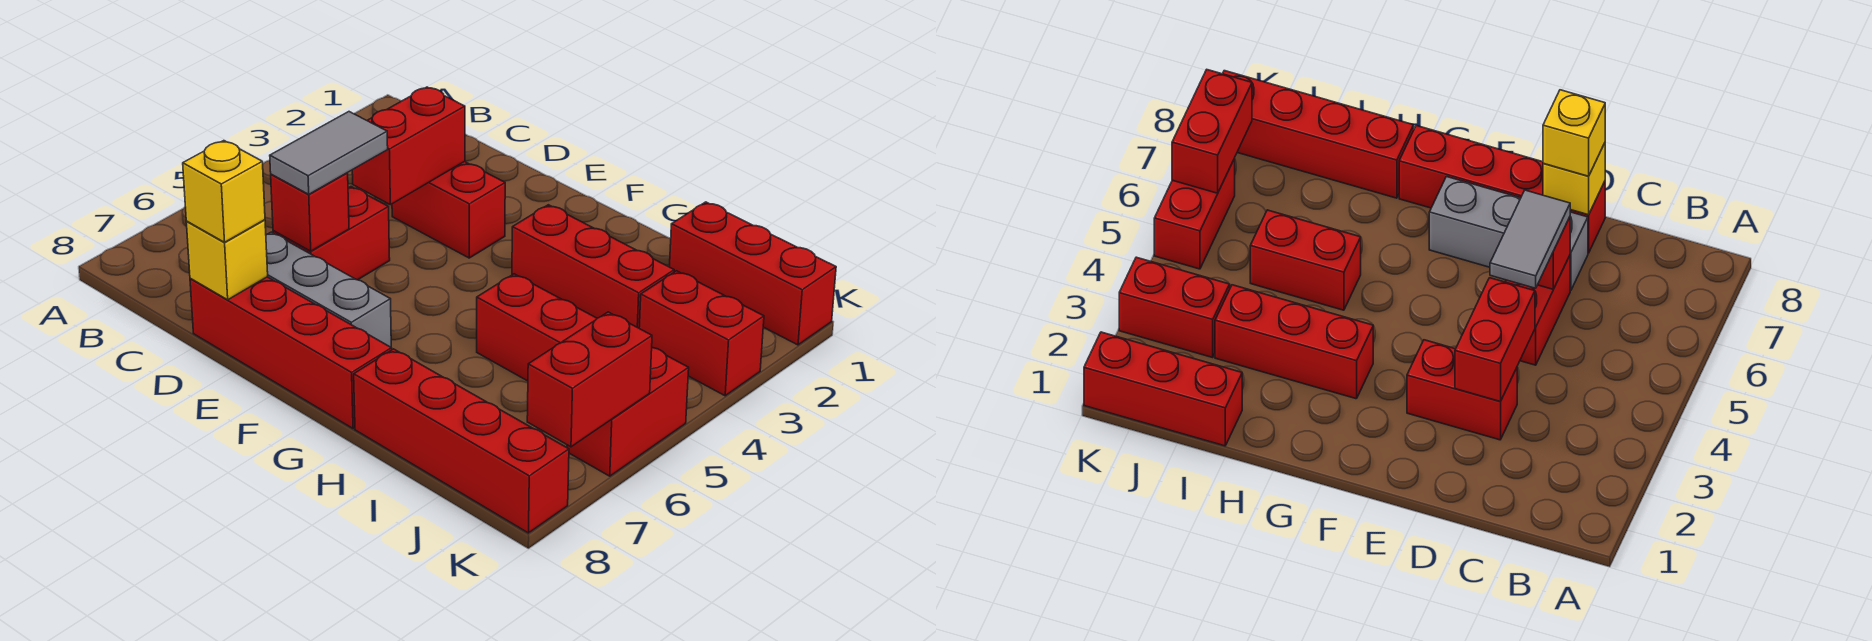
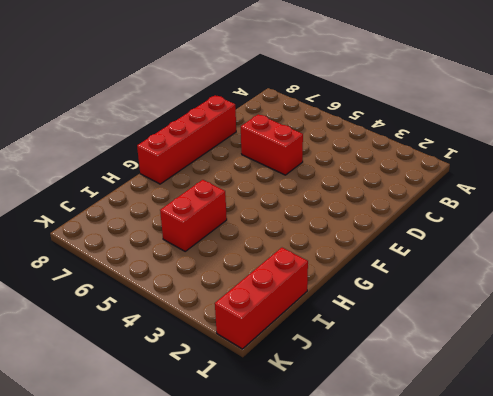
none -> red brick D3:E3 level 1
none -> grey brick D7:F7 level 1
none -> red brick G3:I3 level 1

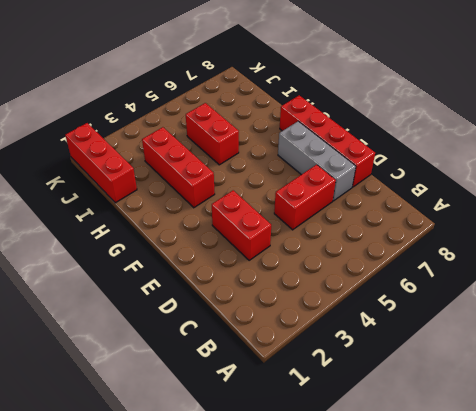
none -> red brick H8:K8 level 1
none -> red brick J3:K3 level 1
none -> red brick K5:K6 level 1

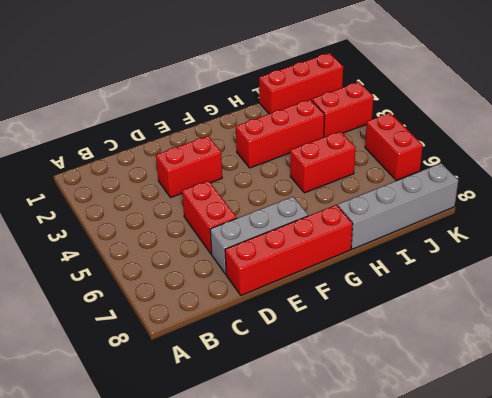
grey brick H8:K8 level 1 -> red brick H8:K8 level 1
none -> red brick D3:D4 level 2
none -> red brick D6 level 2
none -> yellow brick D8 level 2

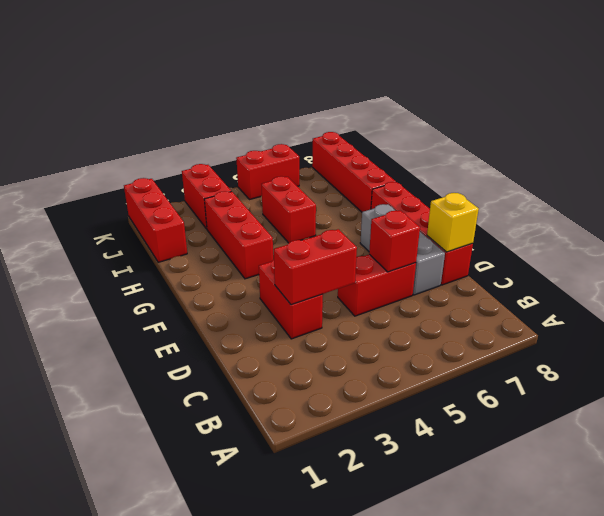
none -> red brick K6:K7 level 2
none -> grey tile D5:D6 level 3
none -> yellow brick D8 level 3

